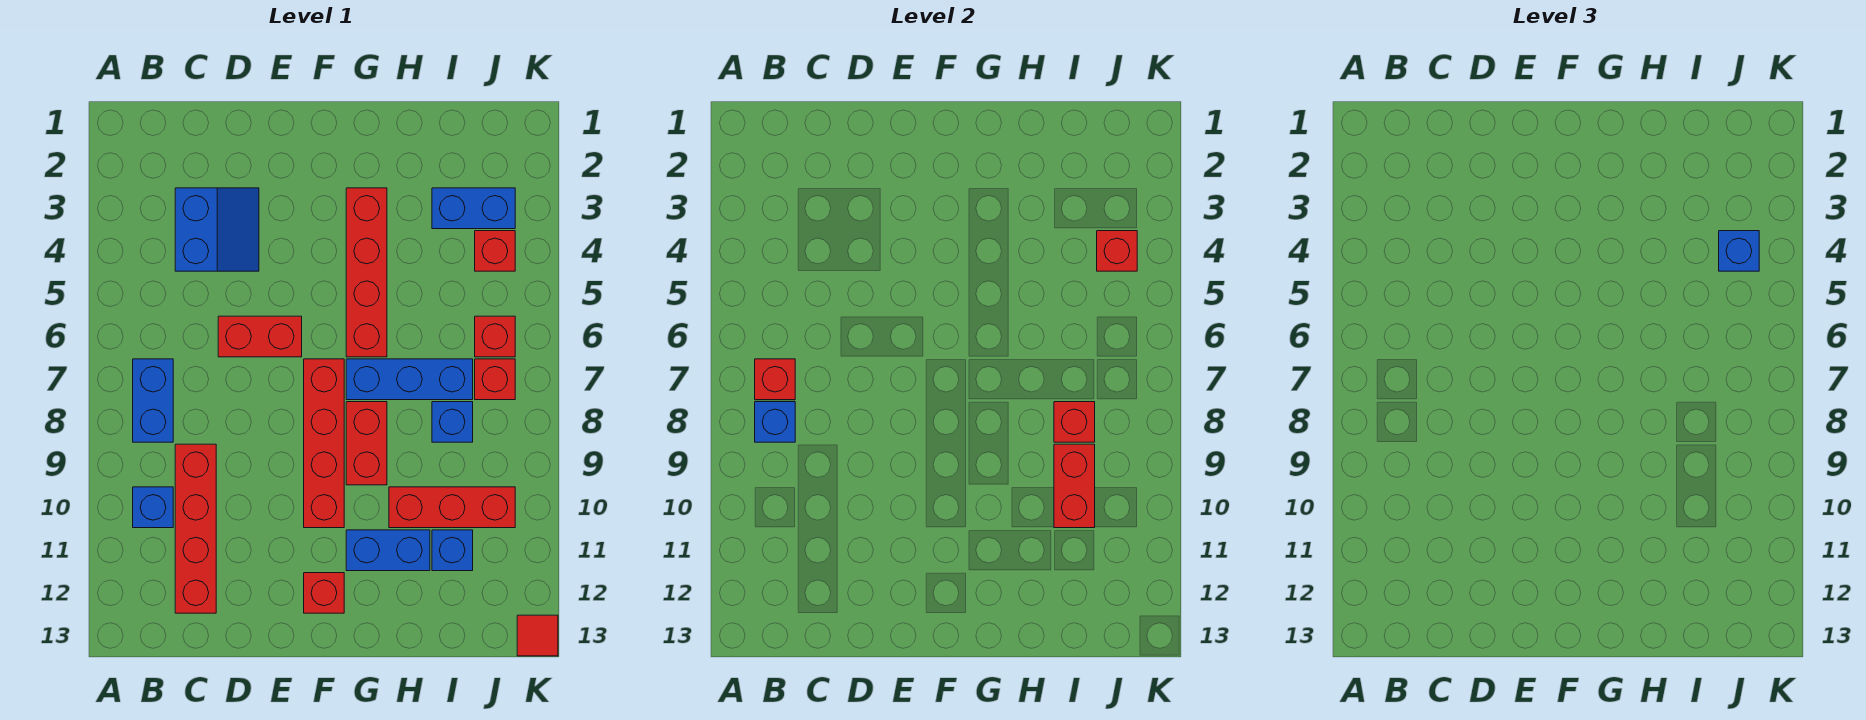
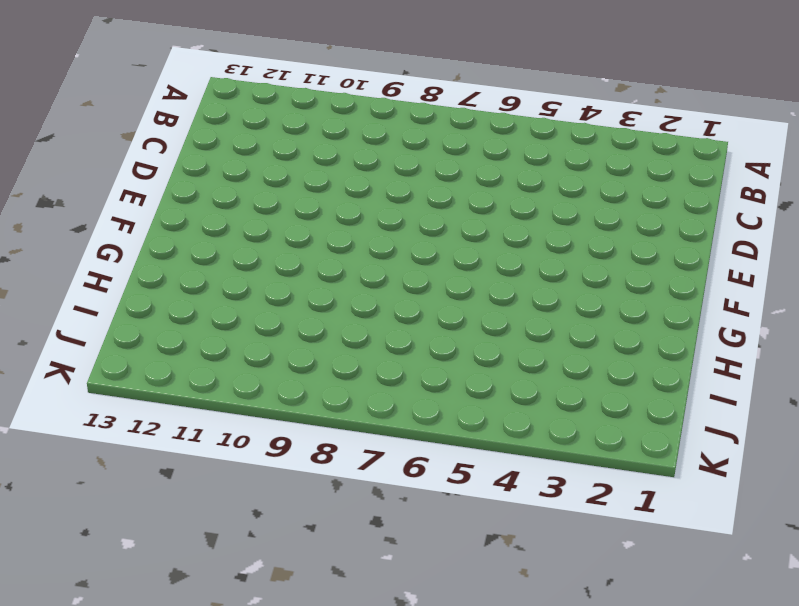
none -> blue brick B7:B8 level 1
none -> blue brick B10 level 1
none -> blue slope C3:D4 level 1 top C

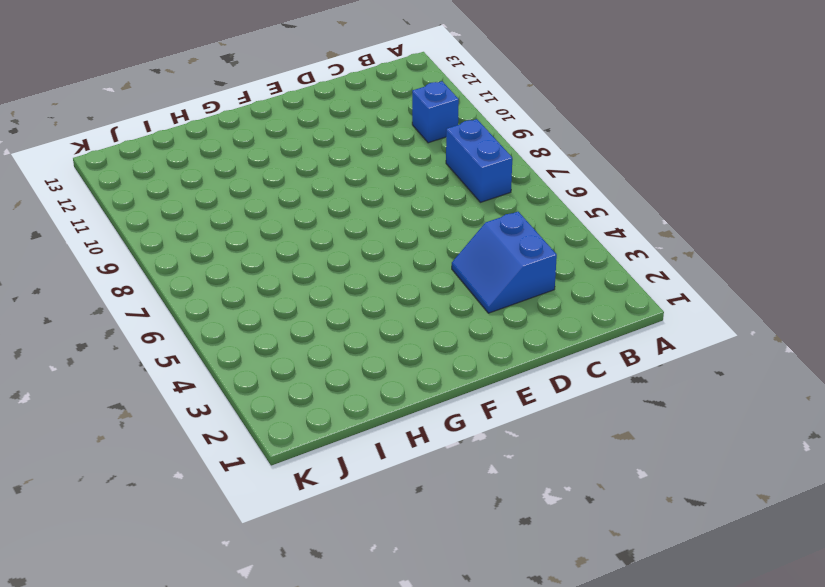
none -> red brick C9:C12 level 1
none -> red brick D6:E6 level 1
none -> red brick F7:F10 level 1

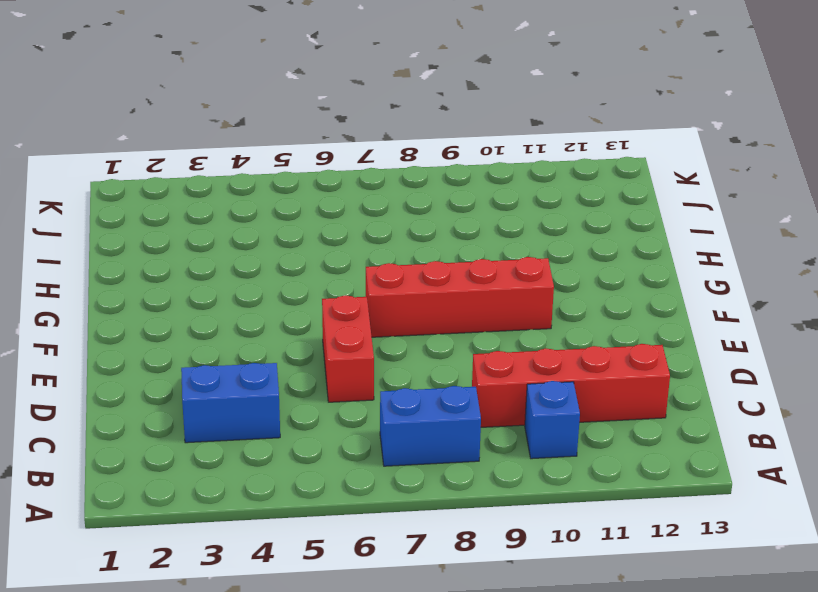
none -> red brick F12 level 1
none -> red brick G3:G6 level 1
none -> blue brick G7:I7 level 1

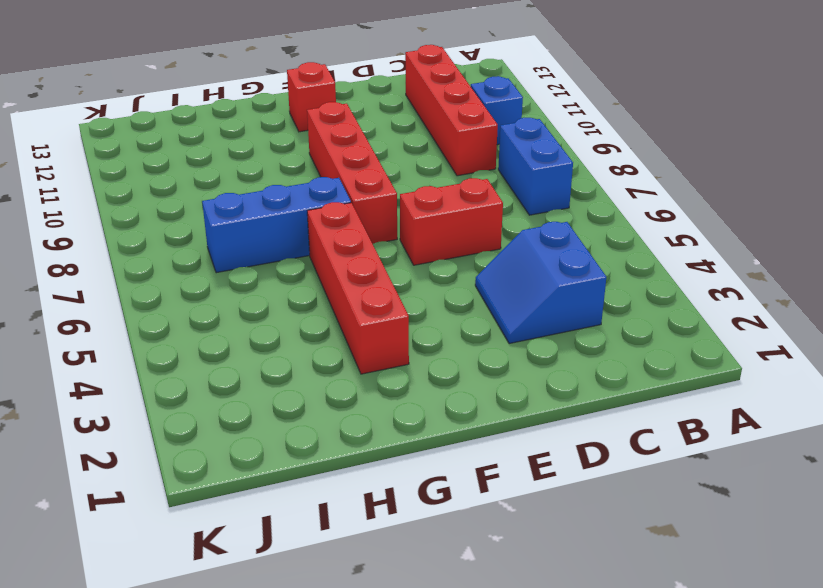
none -> red brick G8:G9 level 1
none -> blue brick G11:H11 level 1
none -> red brick H10:J10 level 1

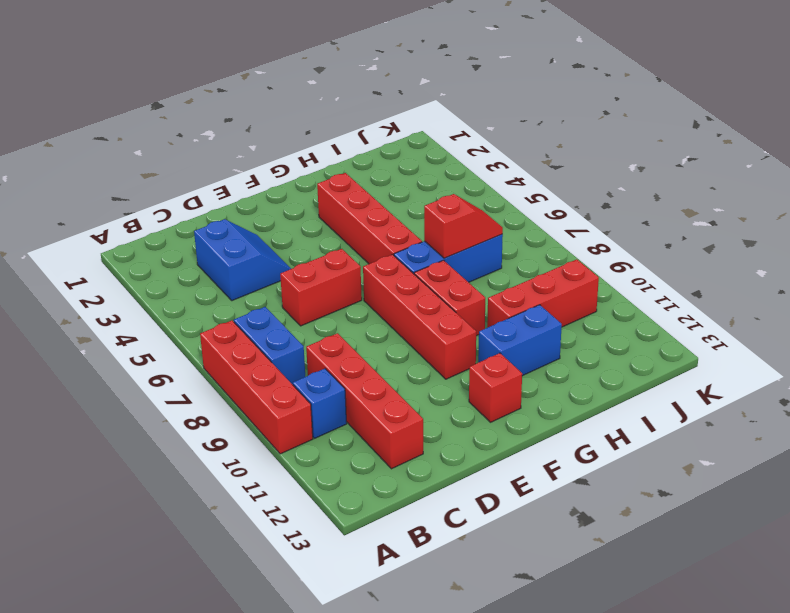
red brick A7:A10 level 1 -> none
red slope H7:I7 level 2 top H -> none
none -> blue brick I3:J3 level 1
none -> blue brick I8 level 1
none -> blue brick I11 level 1

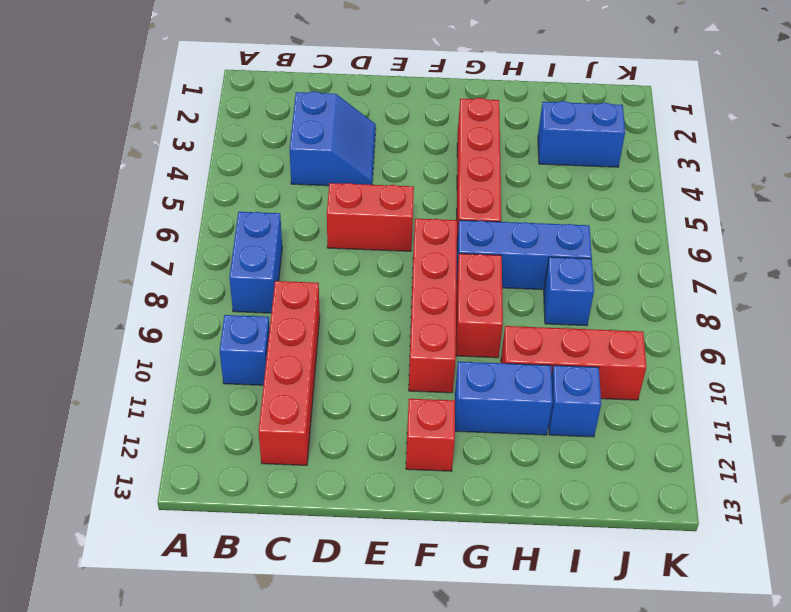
none -> red brick J4 level 1
none -> red brick J6 level 1
none -> red brick J7 level 1

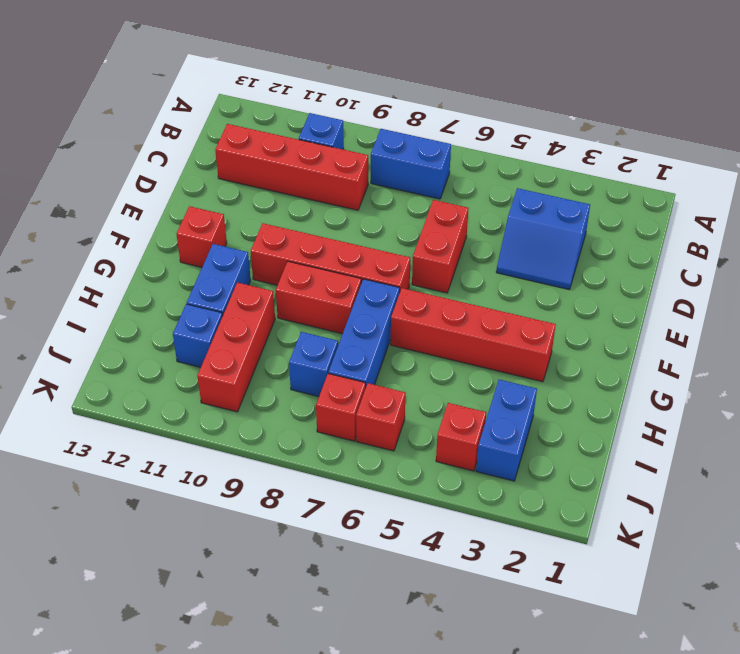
none -> red tile K13 level 1
none -> red brick B7 level 2
none -> blue brick B8 level 2

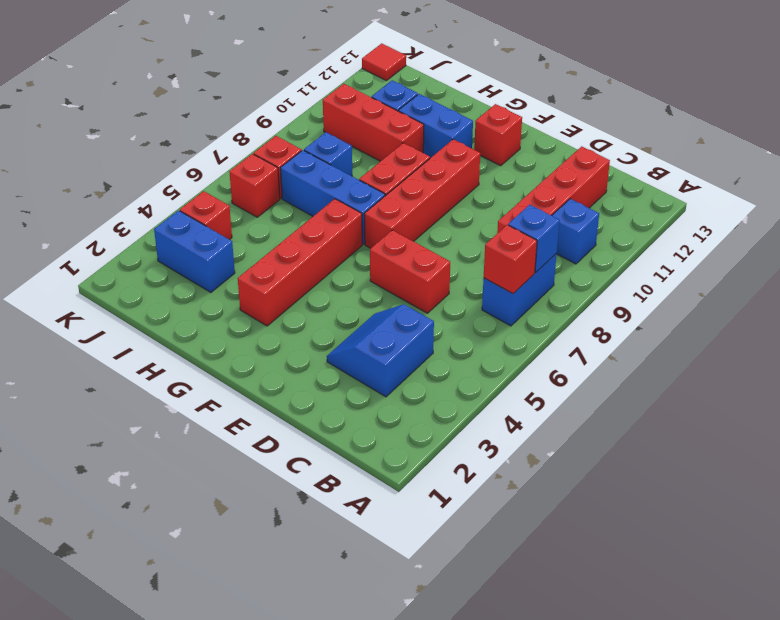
none -> red brick I8 level 2
none -> red brick I9:I10 level 2
none -> red brick J4 level 2

